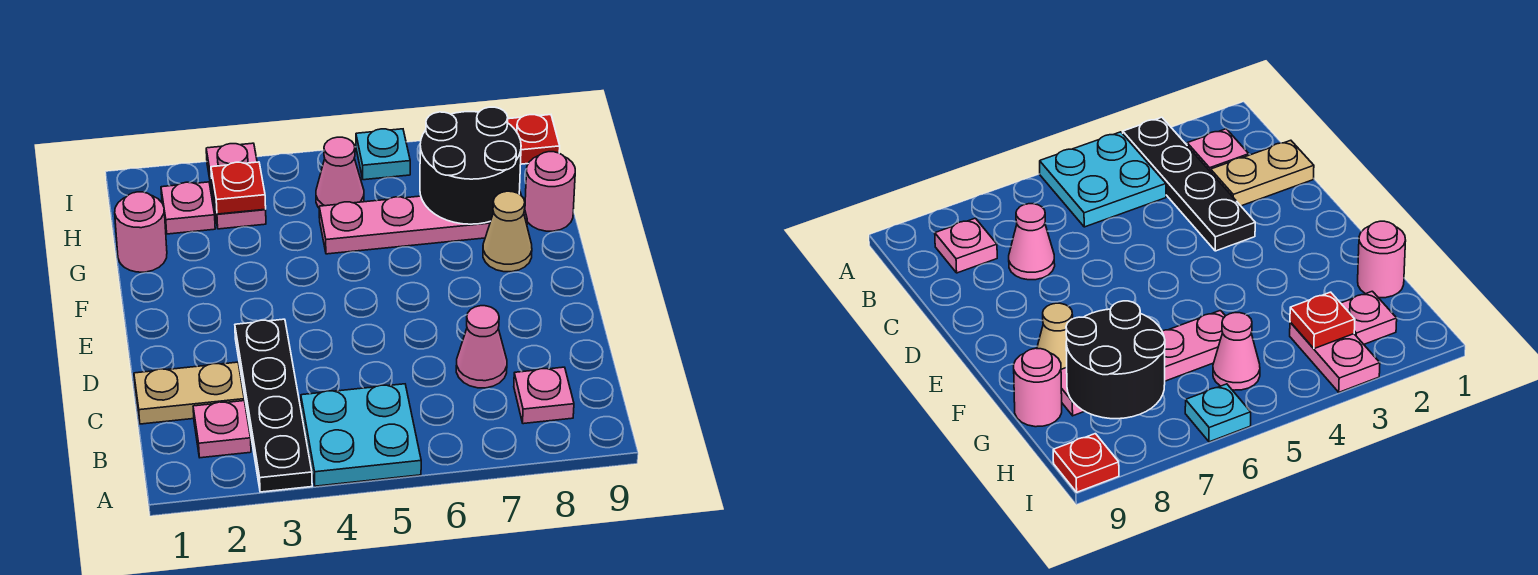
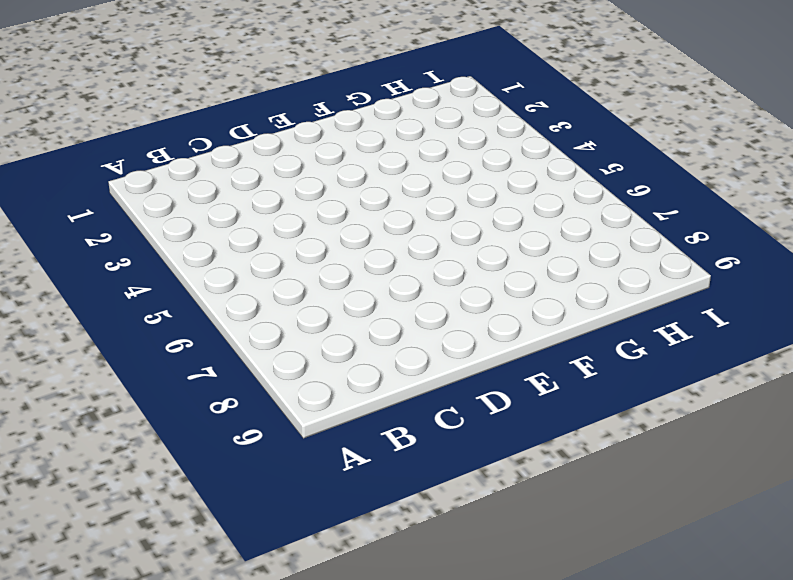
none -> black plate A3:D3 level 1
none -> cyan plate A4:B5 level 1
none -> pink plate B2 level 1

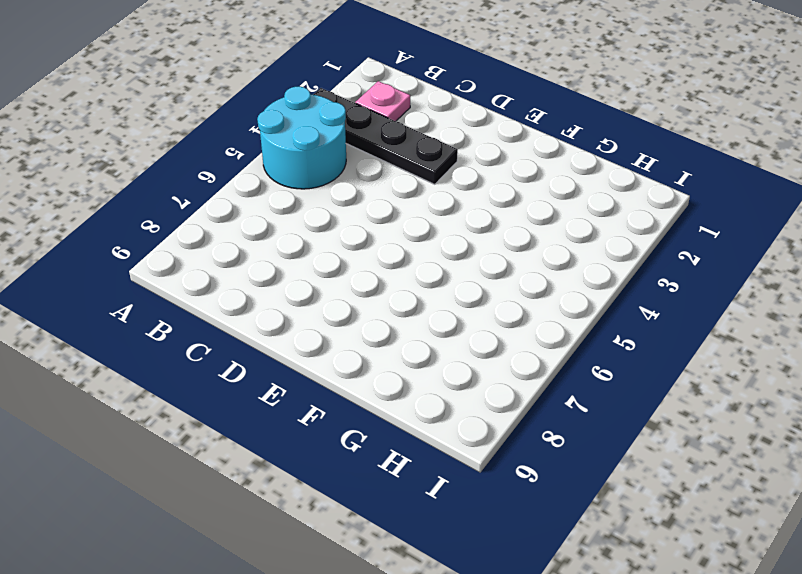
cyan round brick A4:B5 level 1 -> cyan plate A4:B5 level 1
none -> pink plate B8 level 1
none -> tan plate C1:C2 level 1
none -> pink cone C7 level 1

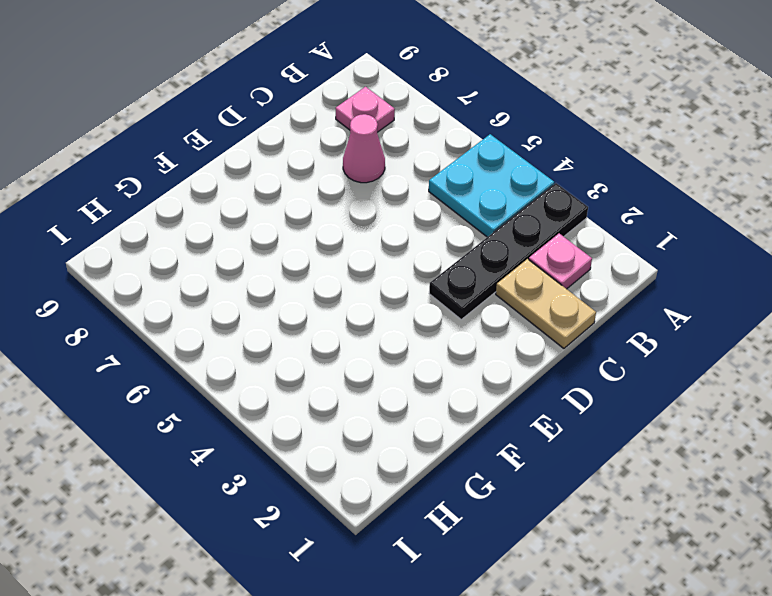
none -> tan cone F8 level 1
none -> pink round brick G1 level 1
none -> pink plate G5:G8 level 1

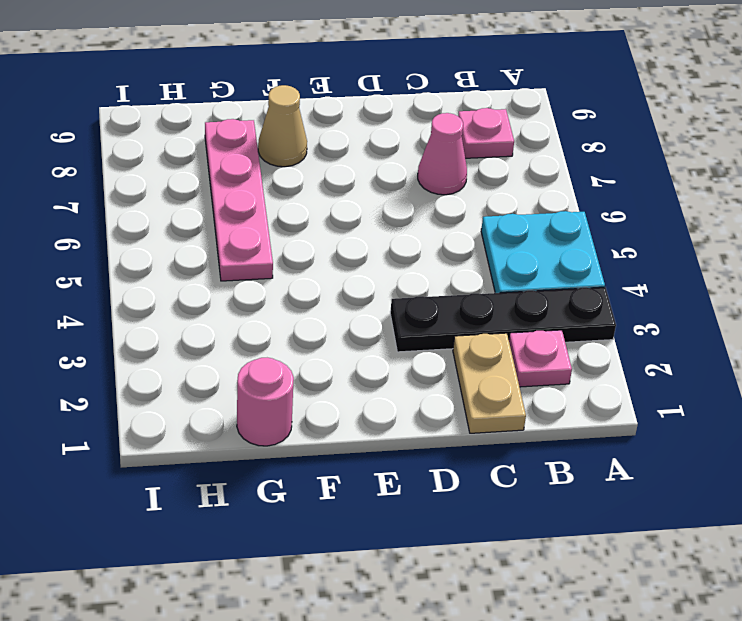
none -> pink round brick G9 level 1
none -> pink plate H2 level 1
none -> pink plate H3:I3 level 1

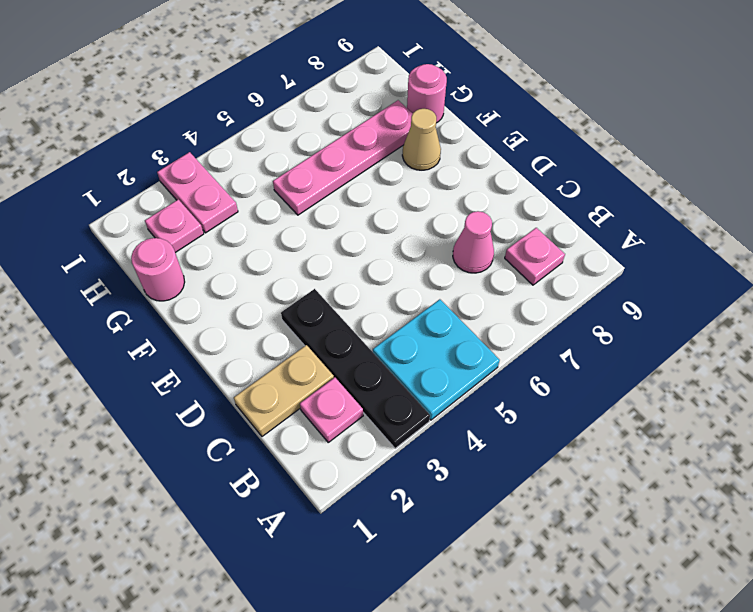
none -> pink cone H5 level 1
none -> cyan plate I6 level 1
none -> red plate I9 level 1

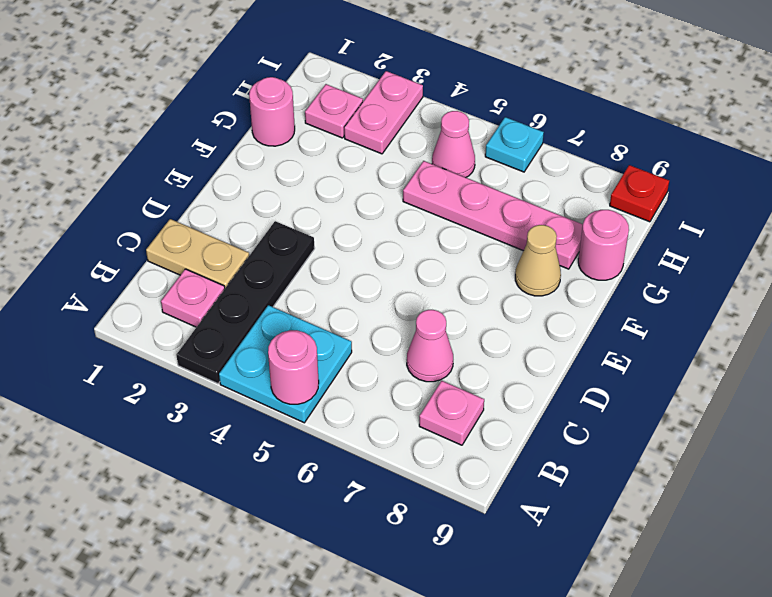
pink round brick A5 level 2 -> none
none -> black round brick G7:H8 level 2
none -> red plate H3 level 2

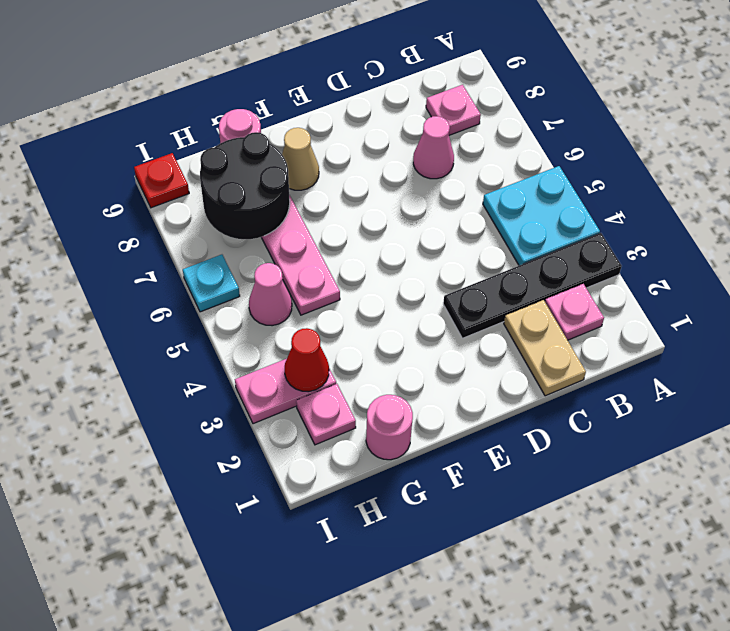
red cone H3 level 2 -> red plate H3 level 2

